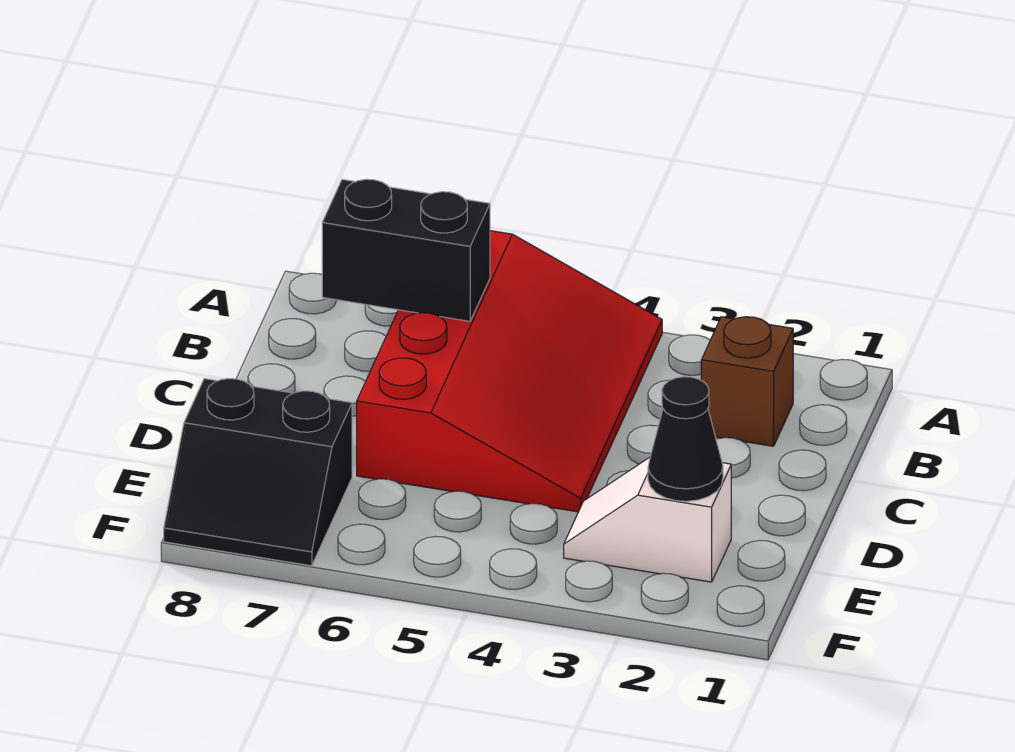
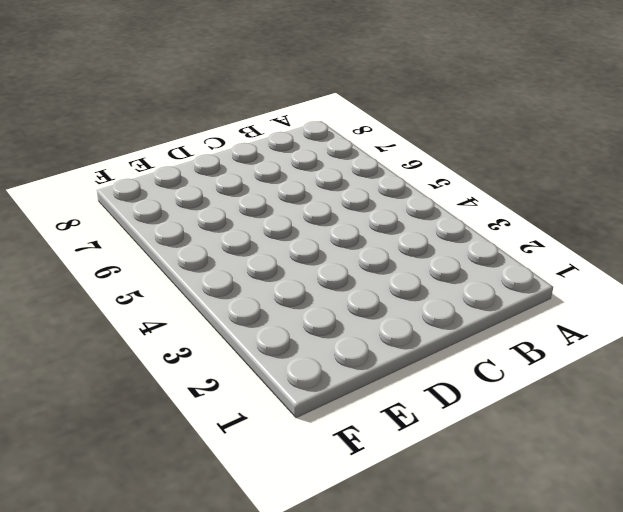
none -> red slope A4:D6 level 1 top 6
none -> brown brick B2 level 1

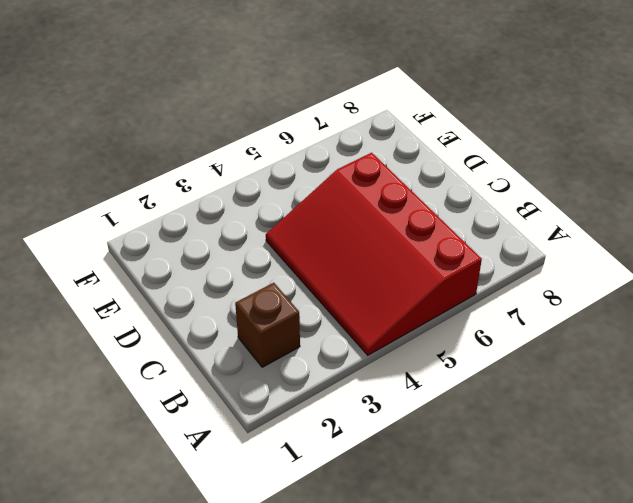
none -> white slope E2:E3 level 1 top 2
none -> black slope E7:F8 level 1 top E

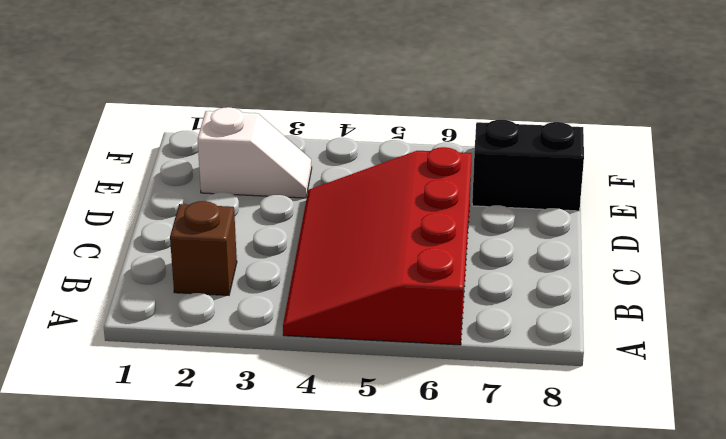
none -> black brick B6:B7 level 2
none -> black cone E2 level 2

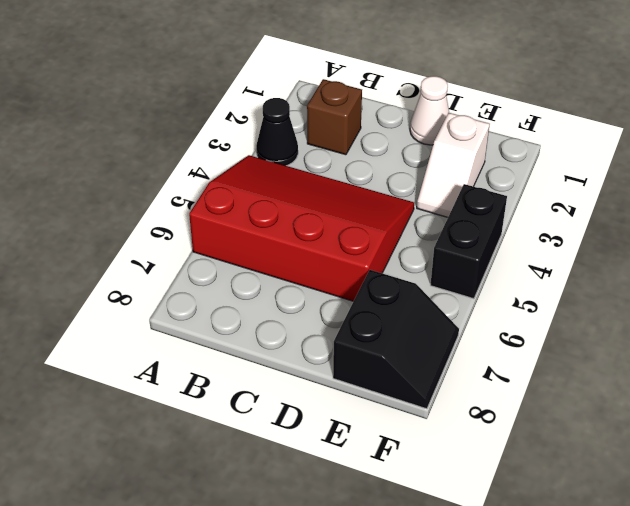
black cone A3 level 1 -> black cone E2 level 2
white cone D1 level 1 -> none
black brick F4:F5 level 1 -> black brick B6:B7 level 2

